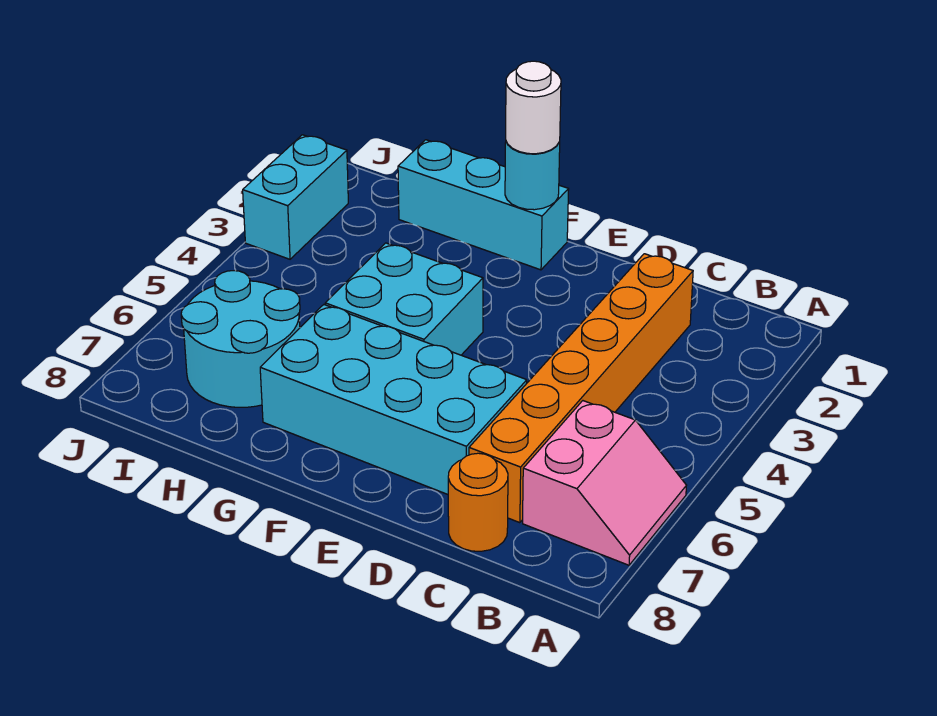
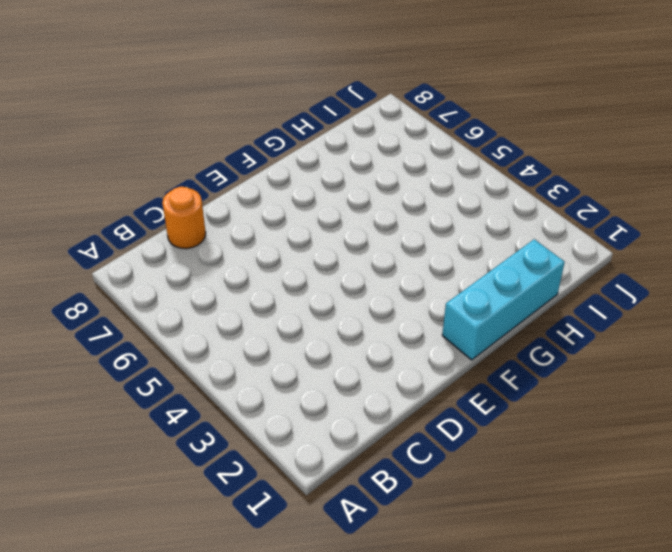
none -> pink slope A6:B7 level 1 top B
none -> orange brick C2:C7 level 1

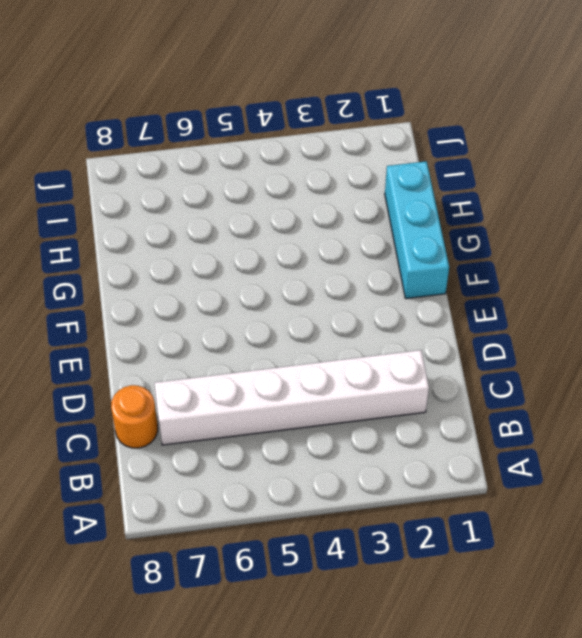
white brick C2:C7 level 1 -> orange brick C2:C7 level 1
none -> pink slope A6:B7 level 1 top B
none -> cyan brick D6:G7 level 1

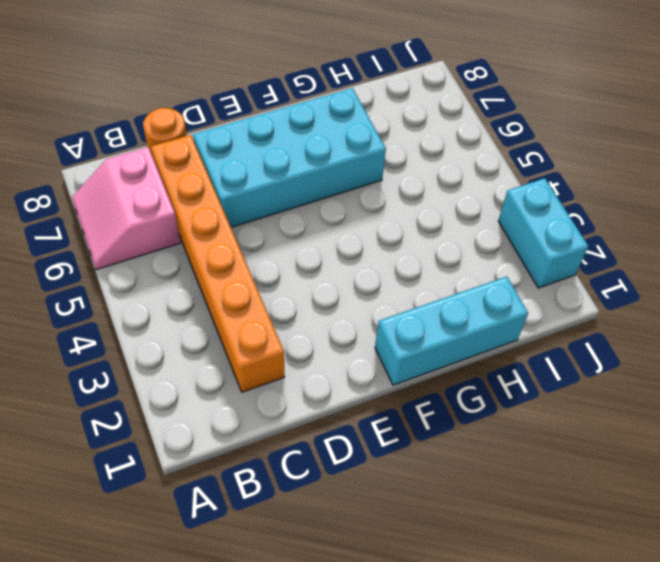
none -> cyan brick F4:G5 level 1
none -> cyan round brick H6:I7 level 1

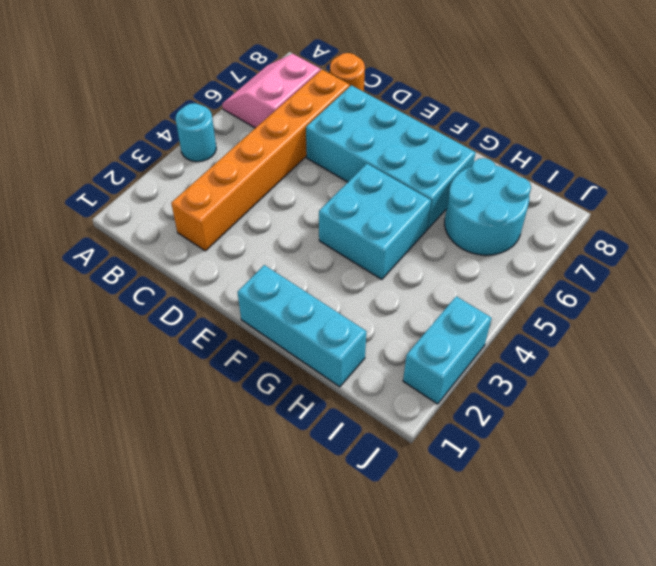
cyan round brick A4 level 1 -> cyan round brick F1 level 2
none -> white round brick F1 level 3

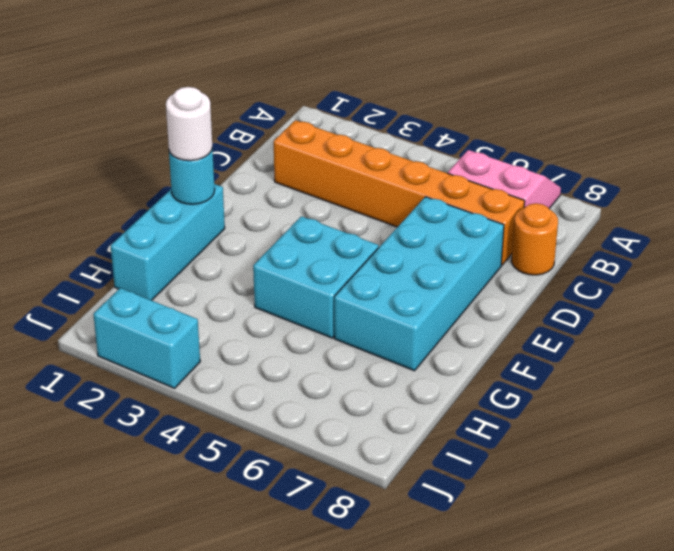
none -> cyan round brick H6:I7 level 1

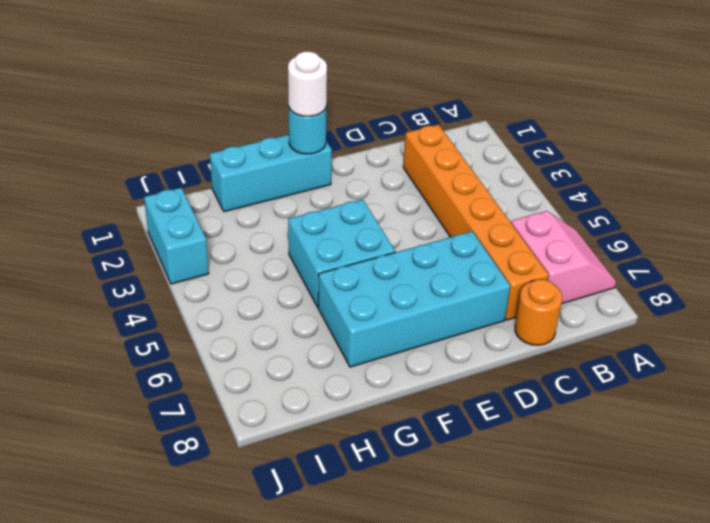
none -> cyan round brick H6:I7 level 1

